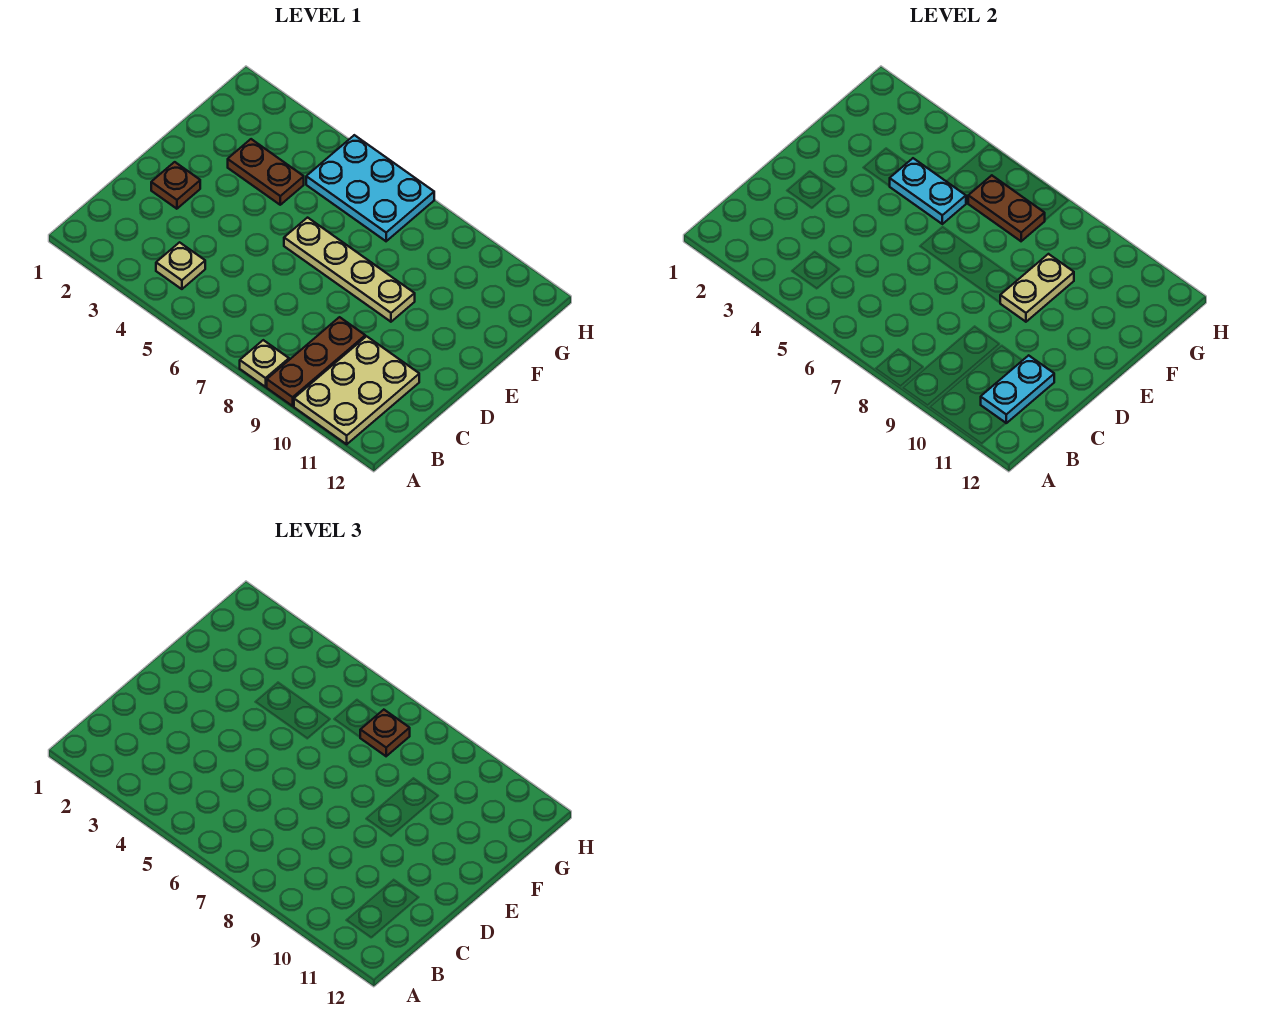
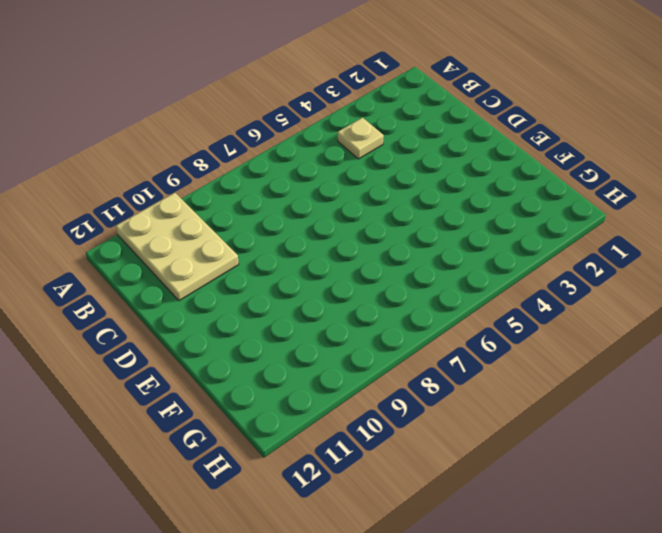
none -> tan plate A8 level 1
none -> brown plate A9:C9 level 1
none -> brown plate D2 level 1

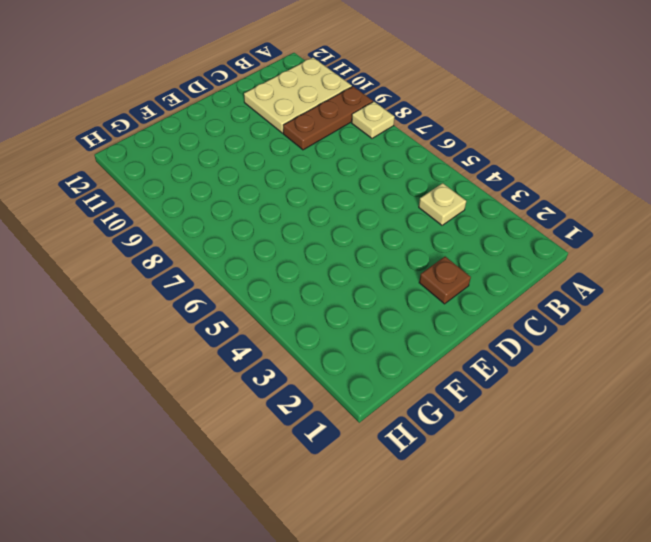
none -> tan plate E6:E9 level 1
none -> brown plate F3:F4 level 1
none -> cyan plate G5:H7 level 1

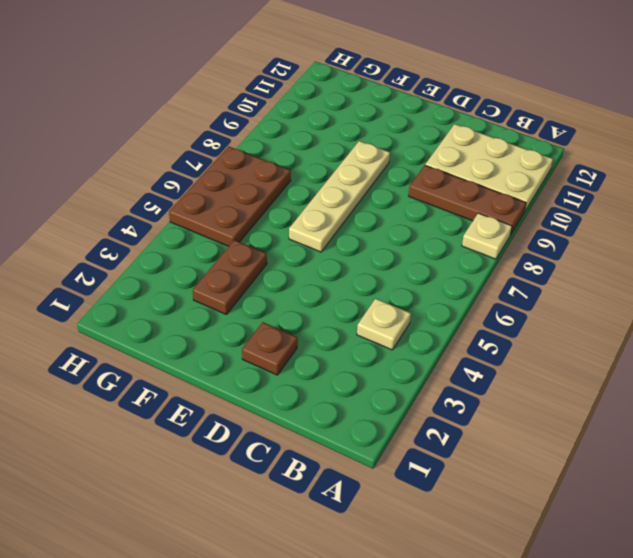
brown plate G5:H7 level 1 -> cyan plate G5:H7 level 1
none -> cyan plate B11:C11 level 2
none -> tan plate E9:F9 level 2
none -> cyan plate F4:F5 level 2

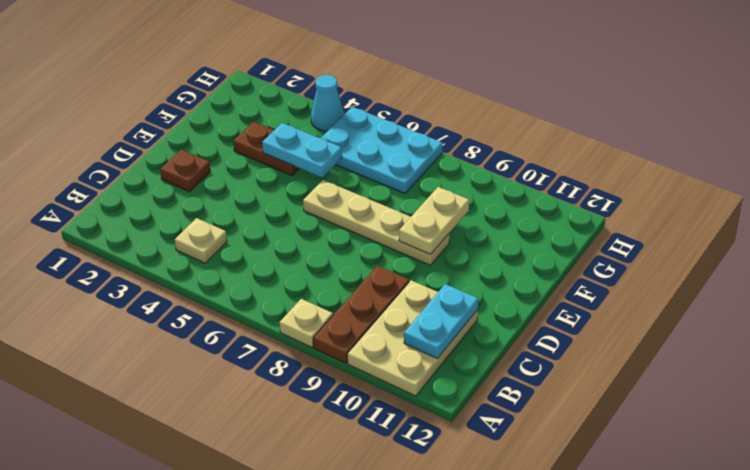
cyan cone H4 level 1 -> none
none -> brown plate G6:G7 level 2
none -> brown plate G7 level 3

